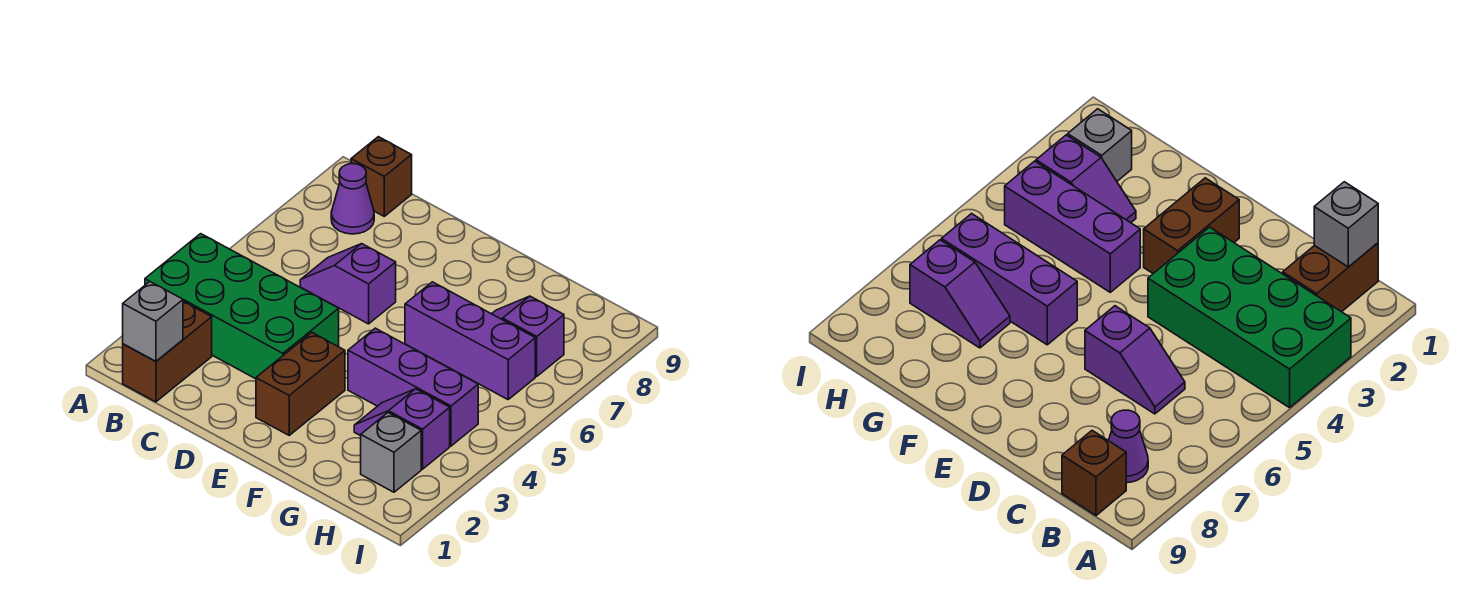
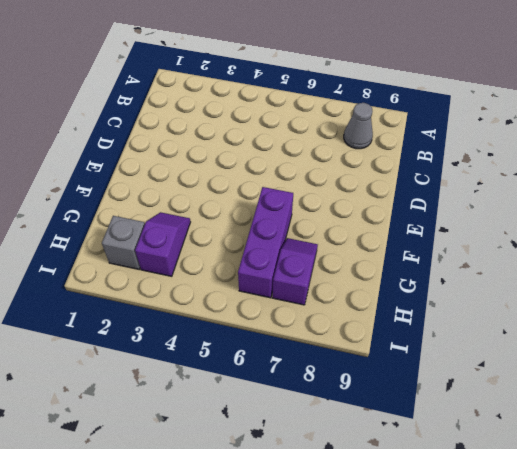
grey cone B8 level 1 -> purple cone B8 level 1
none -> green brick A3:D4 level 1
none -> brown brick B1:B2 level 1
none -> brown brick B9 level 1

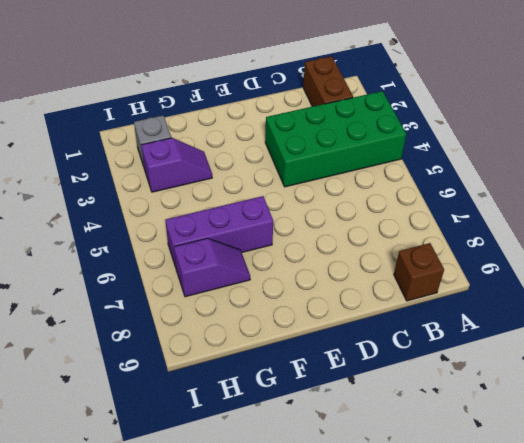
none -> purple cone B8 level 1
none -> purple slope C6:D6 level 1 top D
none -> brown brick E2:E3 level 1

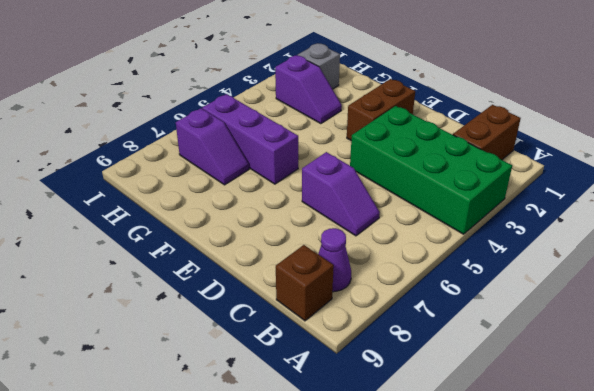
none -> purple brick F4:H4 level 1
none -> grey brick B1 level 2

